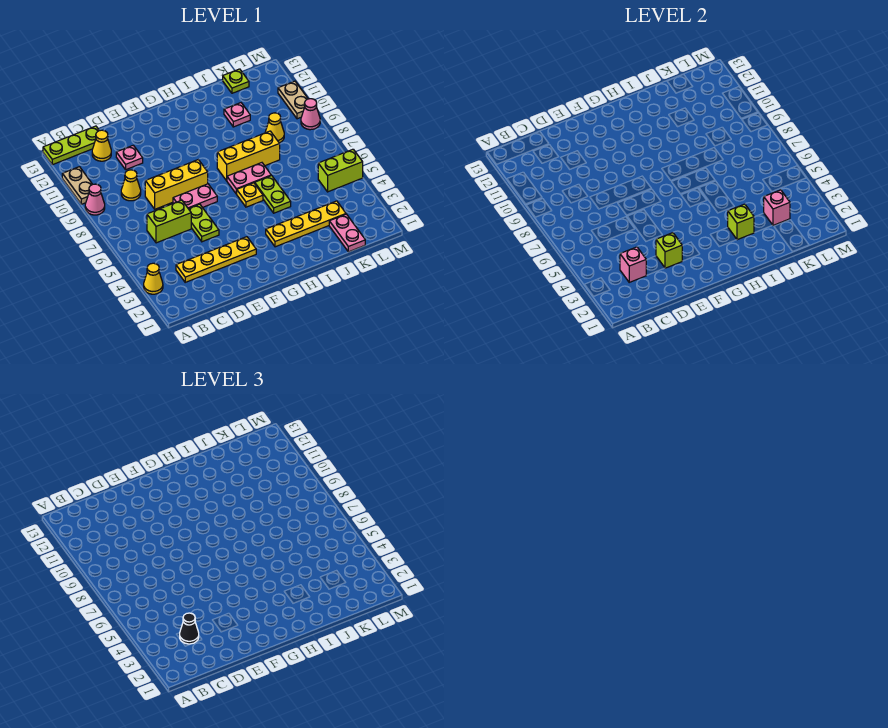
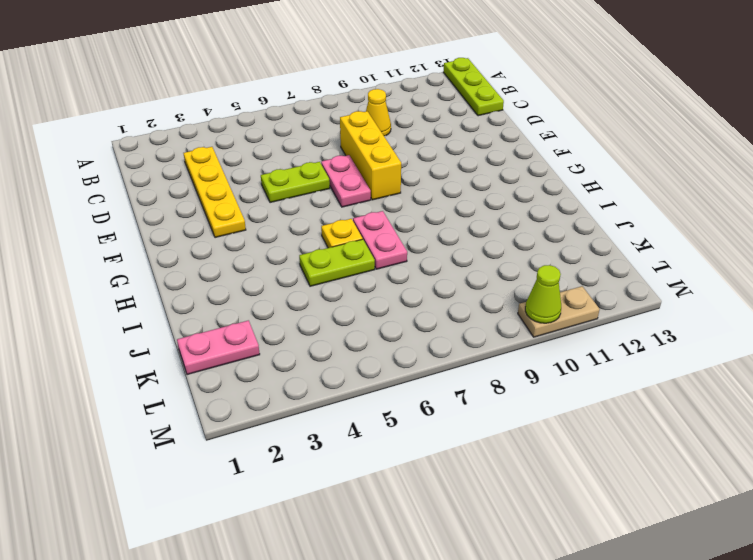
lime cone M10 level 2 -> none
none -> yellow cone A3 level 1
none -> pink cone A9 level 1
none -> tan plate A10:A11 level 1

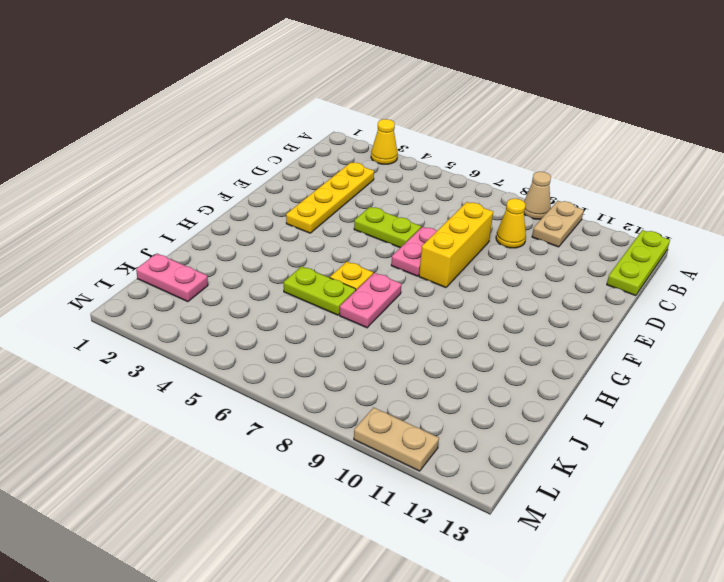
tan cone A9 level 1 -> pink cone A9 level 1
tan plate A10:B10 level 1 -> tan plate A10:A11 level 1
none -> lime brick C6:D6 level 1
none -> yellow cone C12 level 1
none -> pink plate D11 level 1

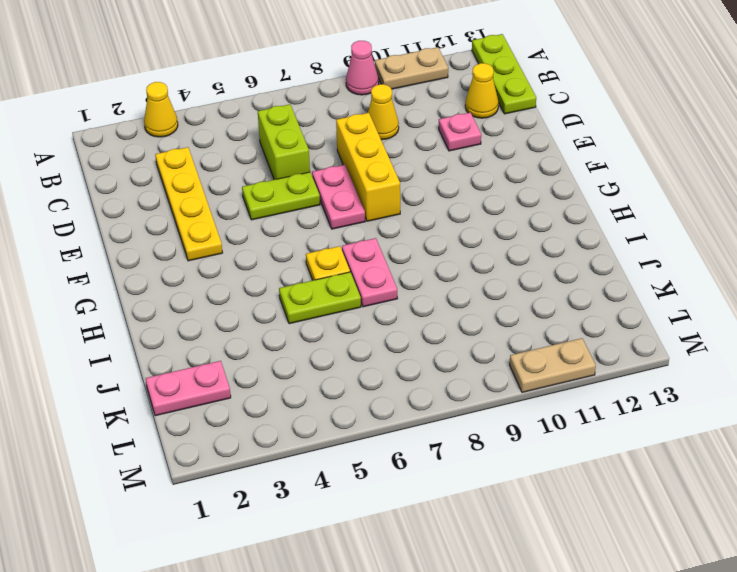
none -> yellow plate H3:K3 level 1
none -> yellow brick H8:J8 level 1
none -> pink plate J11 level 1

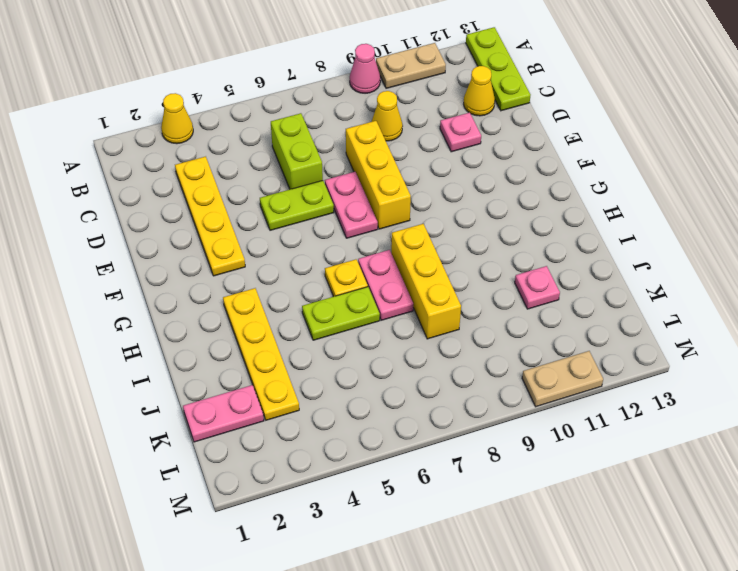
none -> yellow cone K9 level 1
none -> lime plate K13 level 1
none -> lime brick L5:M5 level 1

